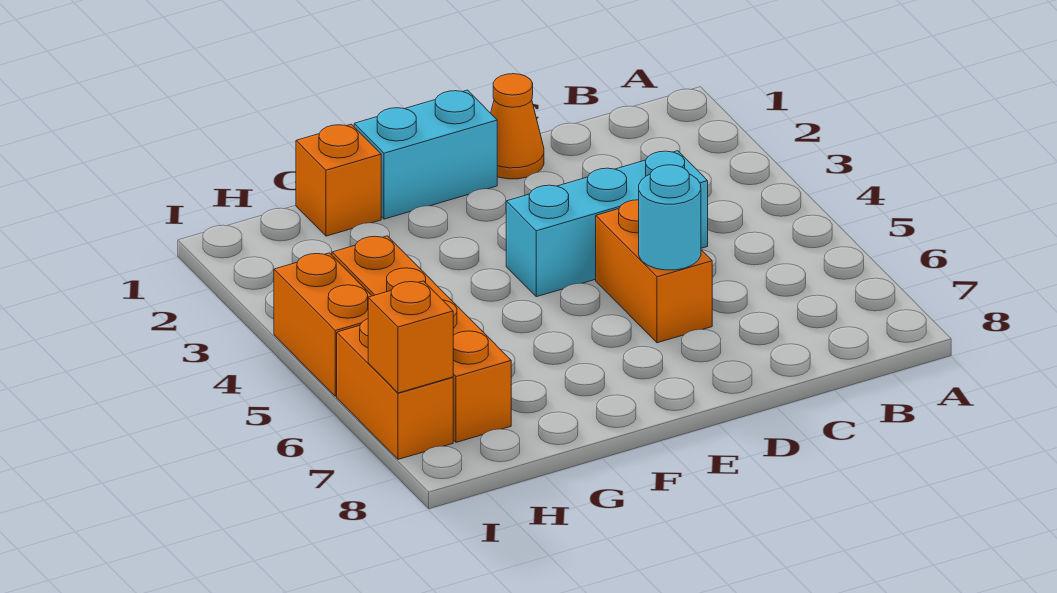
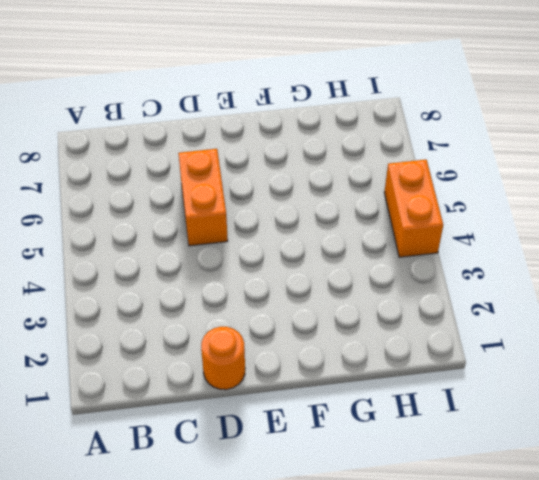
orange round brick D1 level 1 -> orange cone D1 level 1
none -> cyan brick C4:E4 level 1
none -> cyan brick E1:F1 level 1

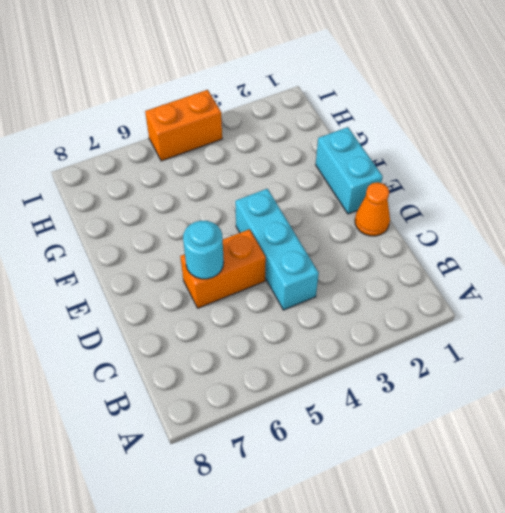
none -> orange brick G1 level 1
none -> orange brick H4:H7 level 1

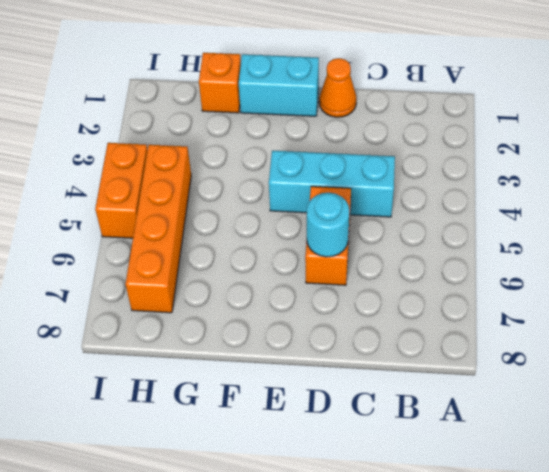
none -> orange brick I6:I7 level 1
none -> orange brick I7 level 2

